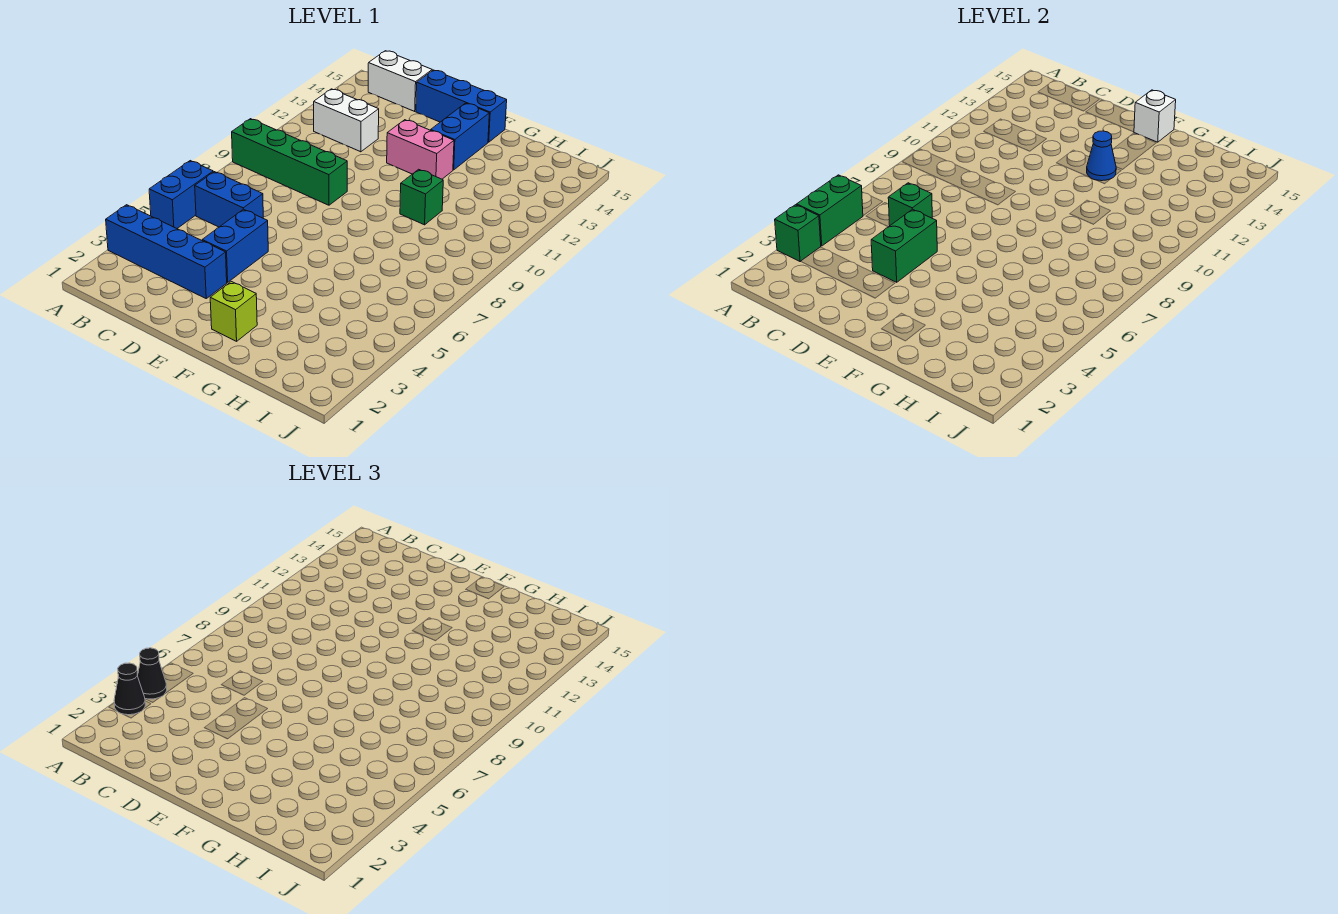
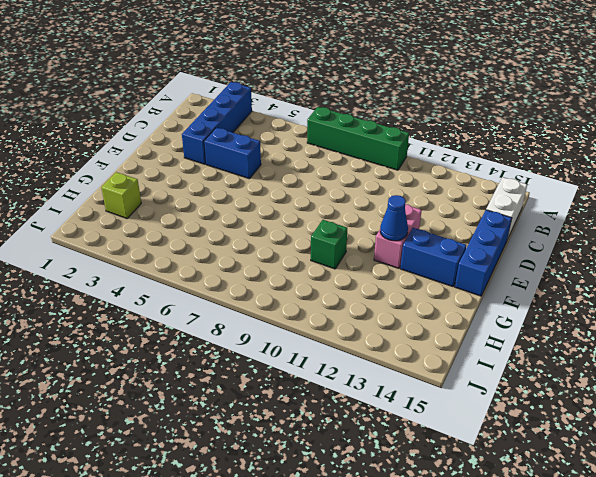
green brick A7:A10 level 1 -> green brick A9:D9 level 1
lime brick H2 level 1 -> lime brick F2 level 1
none -> blue brick A5:A6 level 1
none -> blue brick B6:C6 level 1
none -> white brick B12:C12 level 1

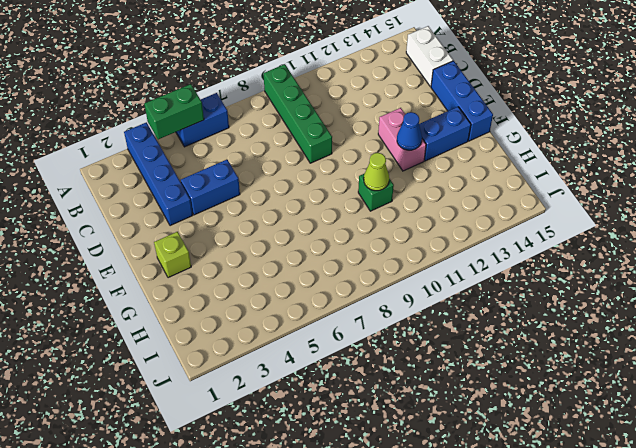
lime cone G10 level 2 -> none
none -> blue brick B6:C6 level 1
none -> white brick B12:C12 level 1
none -> green brick A3 level 2

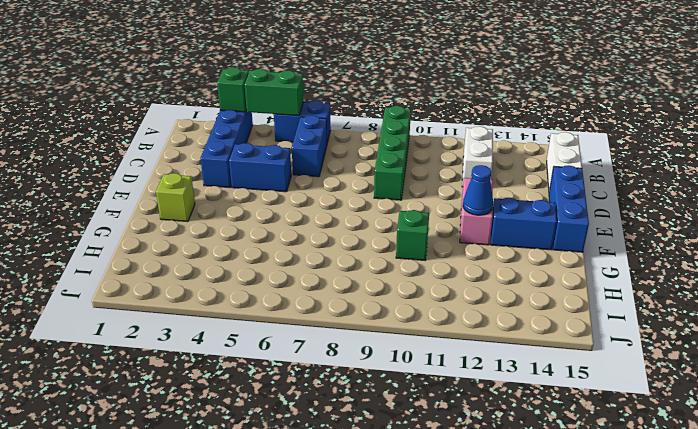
none -> green brick C6 level 2
none -> green brick D4:D5 level 2
none -> white brick F15 level 2

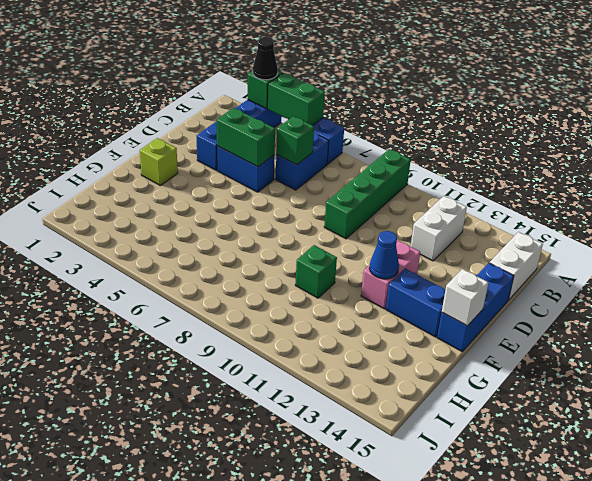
none -> black cone A4 level 3

